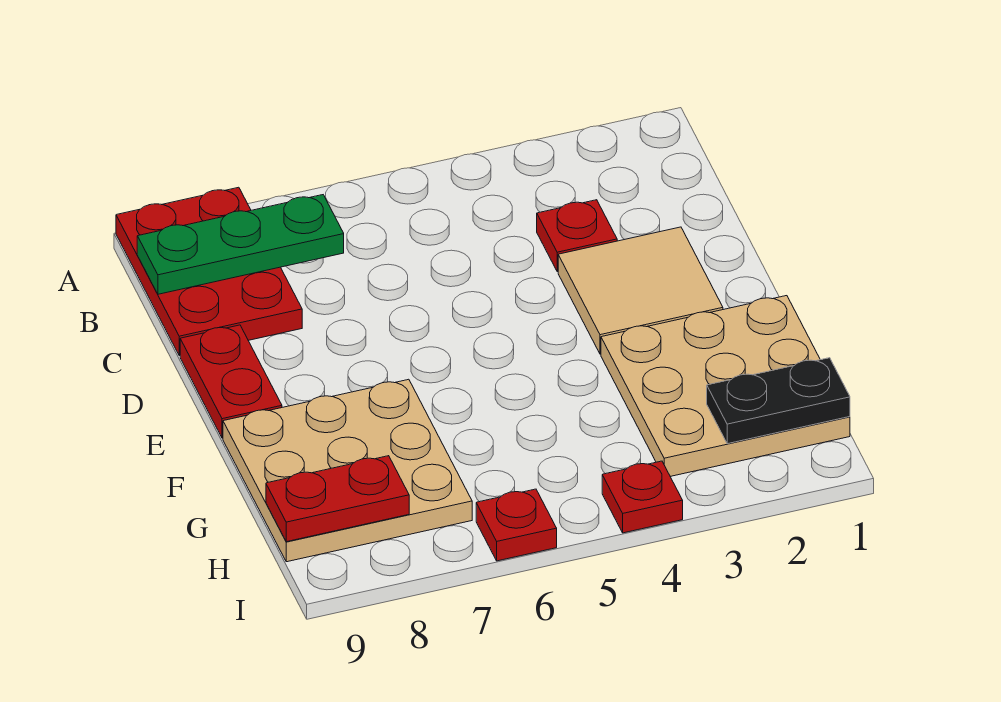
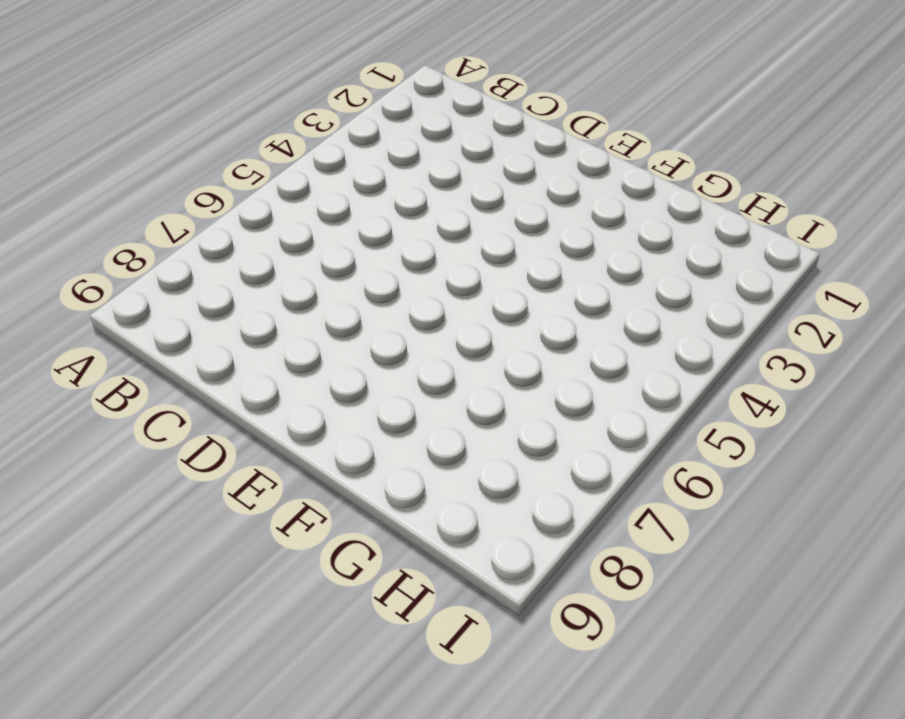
none -> red plate A8:C9 level 1
none -> red plate C3 level 1

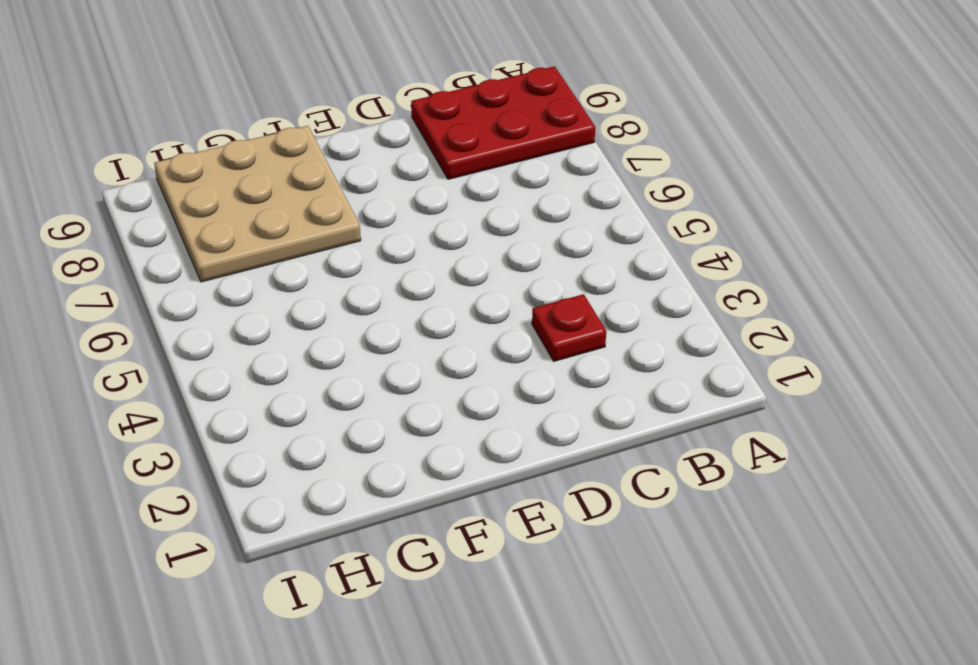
none -> tan tile D2:E3 level 1
none -> red plate D9:E9 level 1

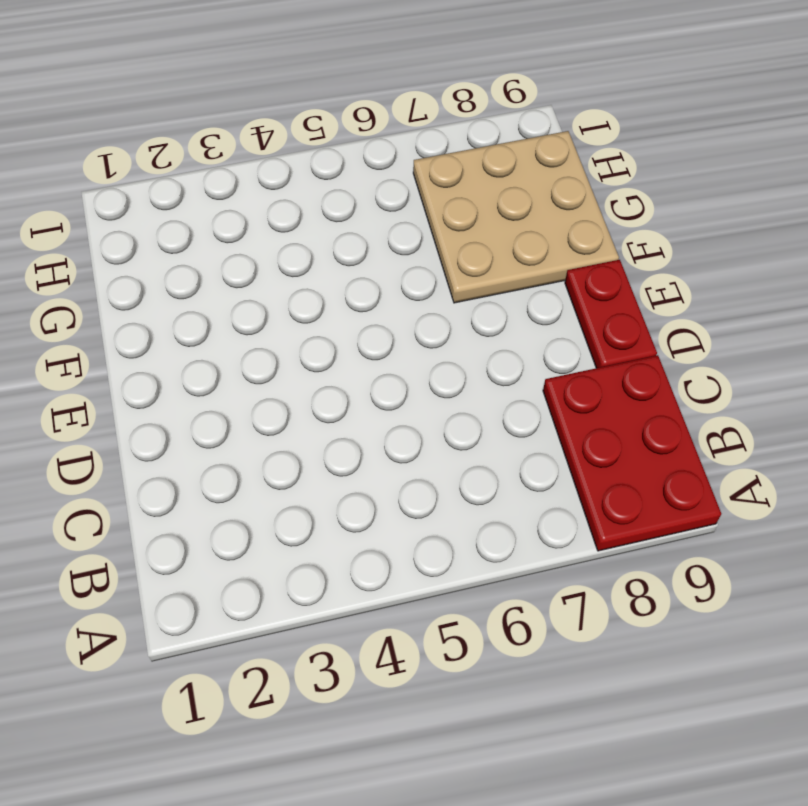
none -> red plate C3 level 1
none -> tan tile D2:E3 level 1

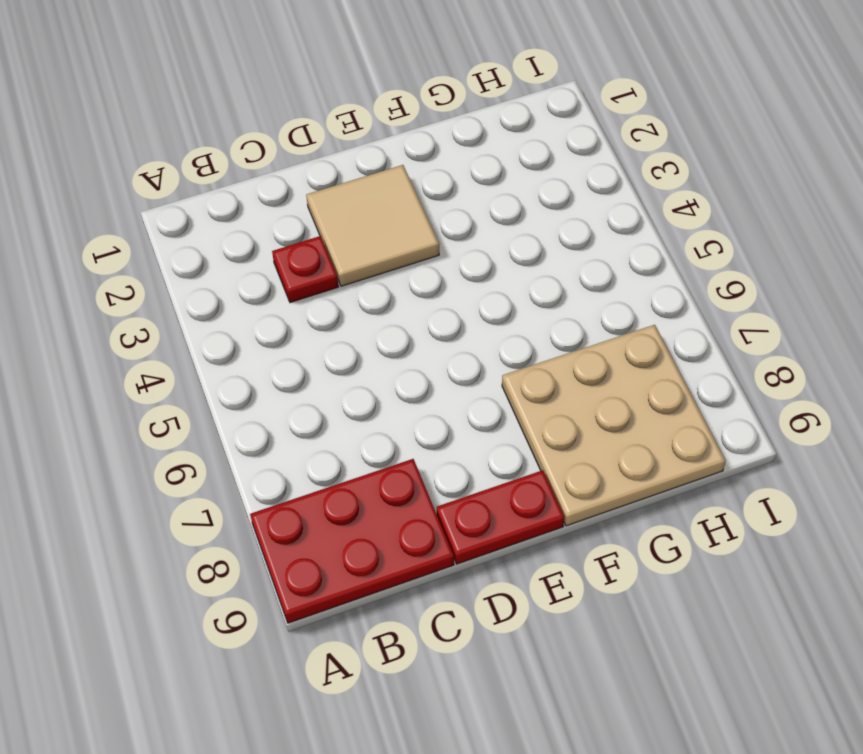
none -> tan plate F1:H3 level 1
none -> red plate I4 level 1

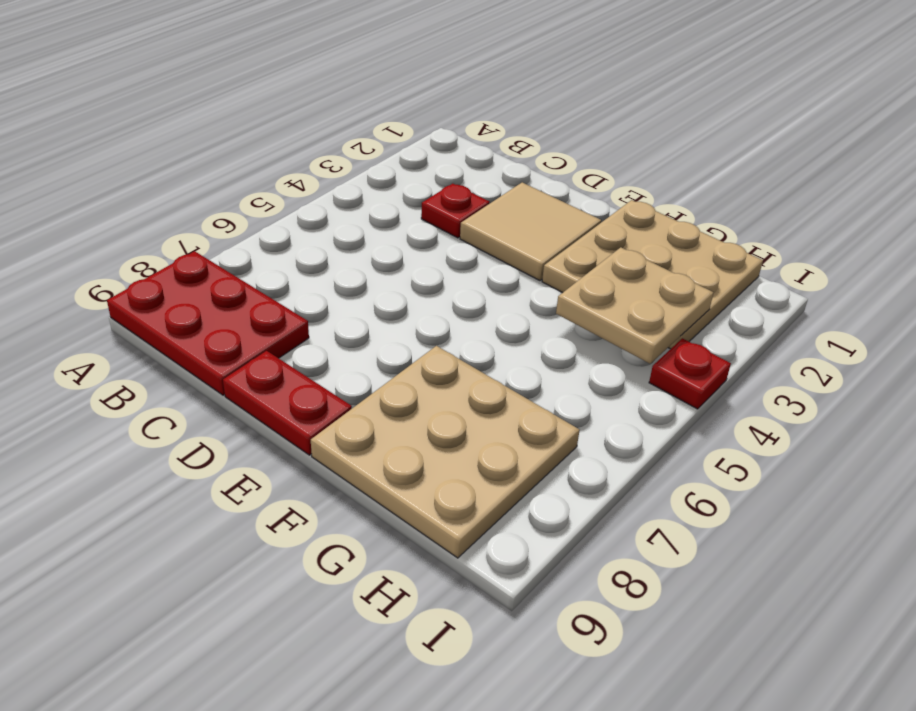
tan plate G3:H4 level 2 -> none
none -> red plate I6 level 1
none -> green plate B7:B9 level 2

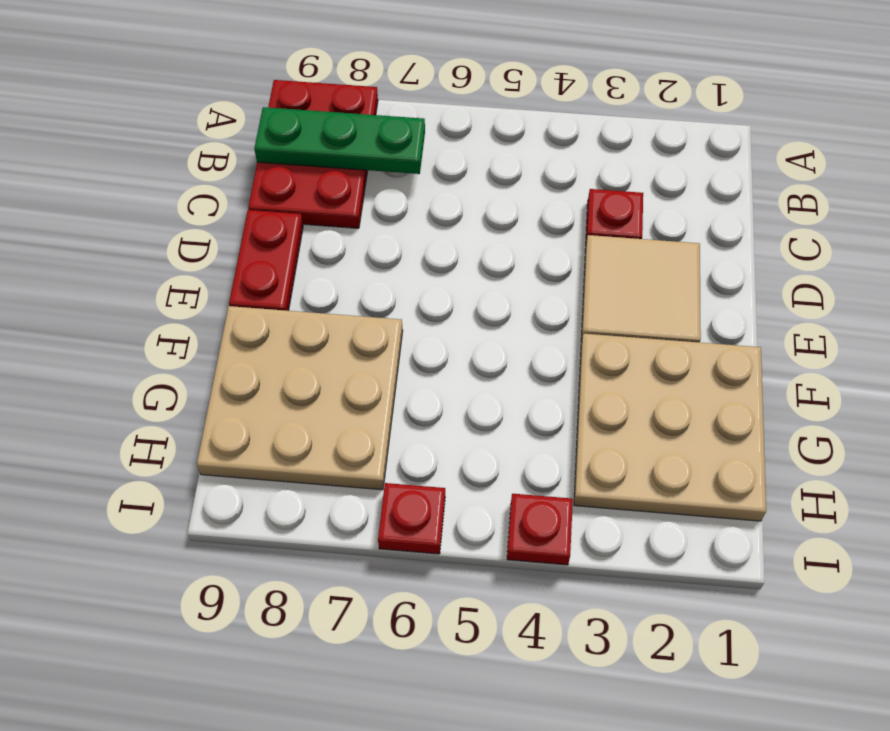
none -> black plate H1:H2 level 2
none -> red plate H8:H9 level 2

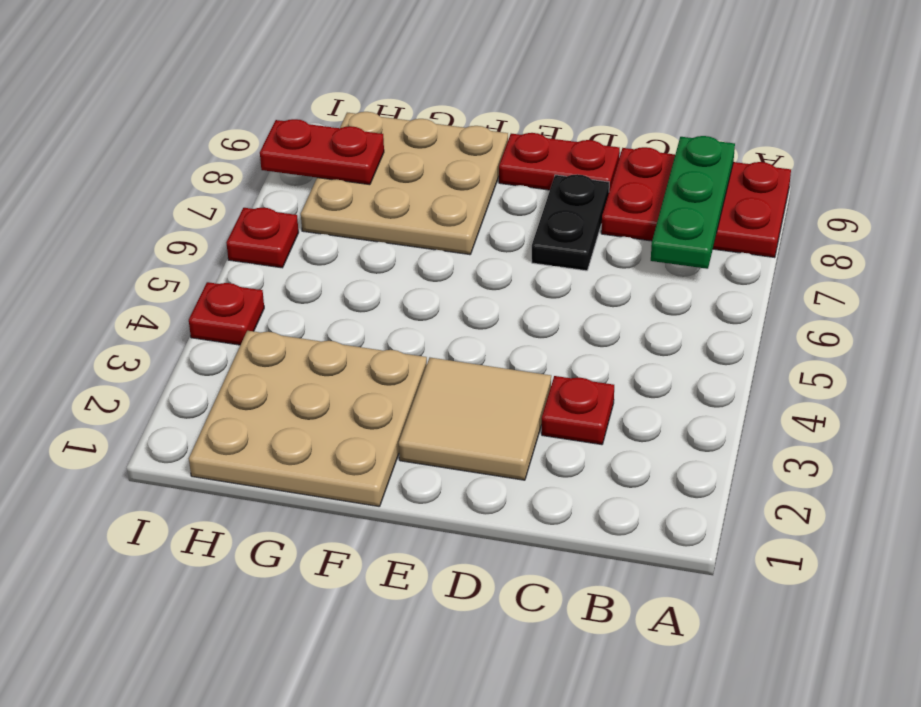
black plate D7:D8 level 1 -> black plate H1:H2 level 2
red plate H8:I8 level 2 -> red plate H8:H9 level 2

